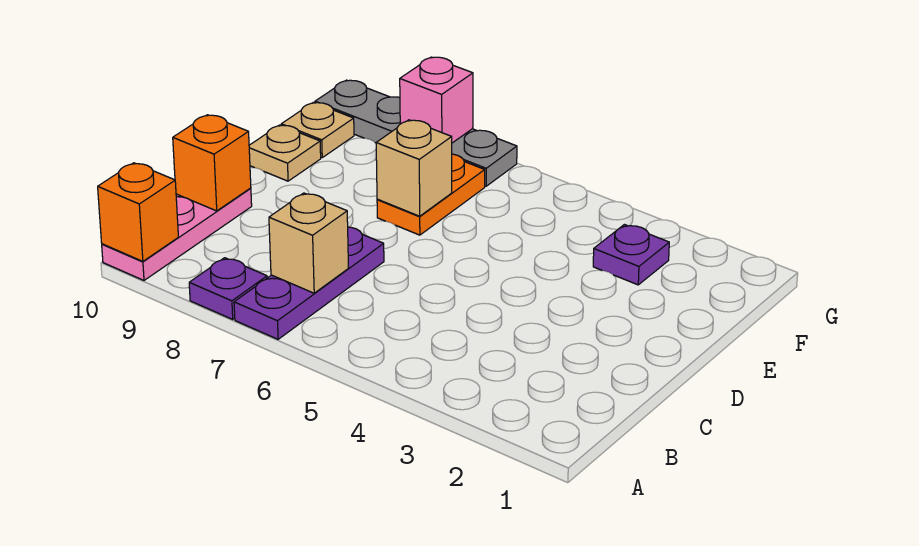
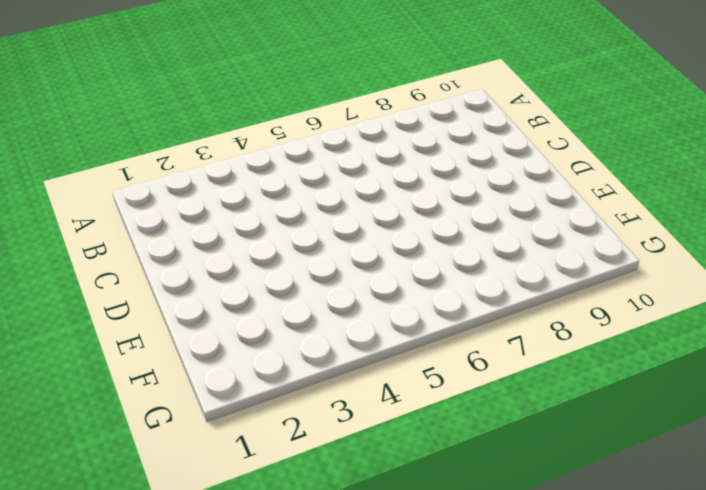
none -> purple plate A7:C7 level 1
none -> purple plate A8 level 1
none -> pink plate A10:C10 level 1

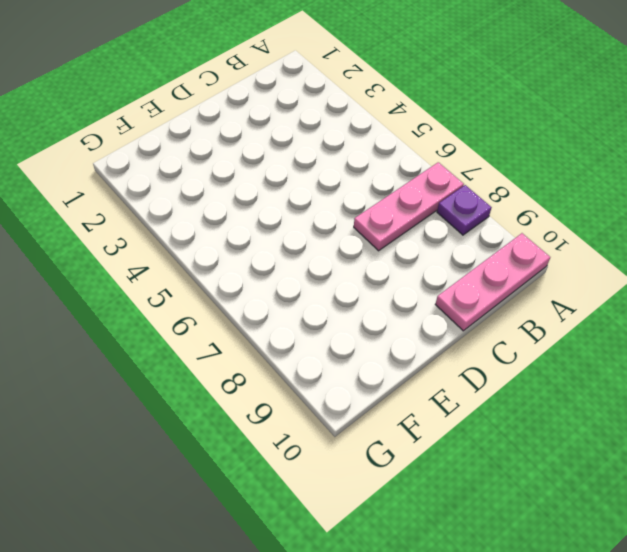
pink plate A7:C7 level 1 -> purple plate A7:C7 level 1
none -> orange plate E7:F7 level 1
none -> tan plate E10 level 1
none -> purple plate F3 level 1

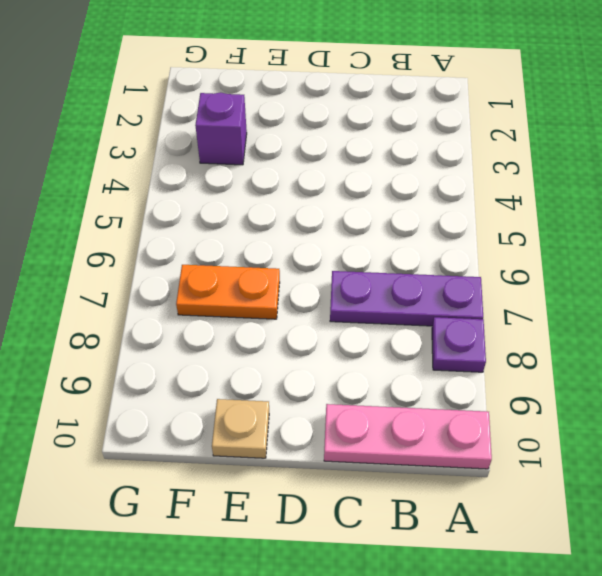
purple brick F3 level 1 -> purple plate F3 level 1
none -> tan plate F10 level 1
none -> grey plate G7:G10 level 1
none -> orange brick A10 level 2

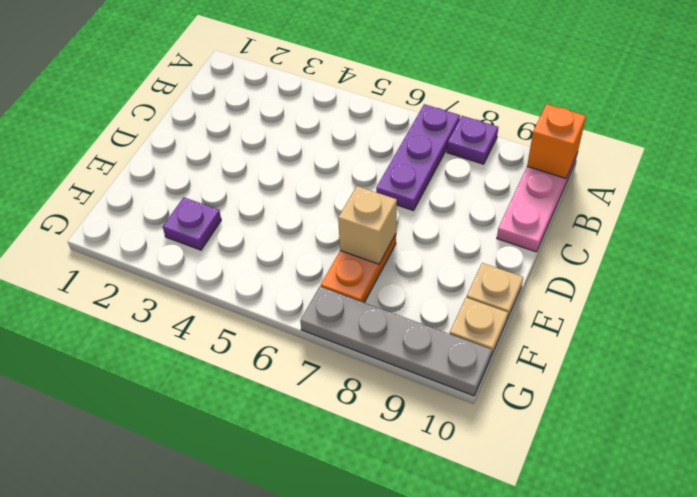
none -> tan brick B7 level 2
none -> orange brick C10 level 2
none -> pink brick G8 level 2

